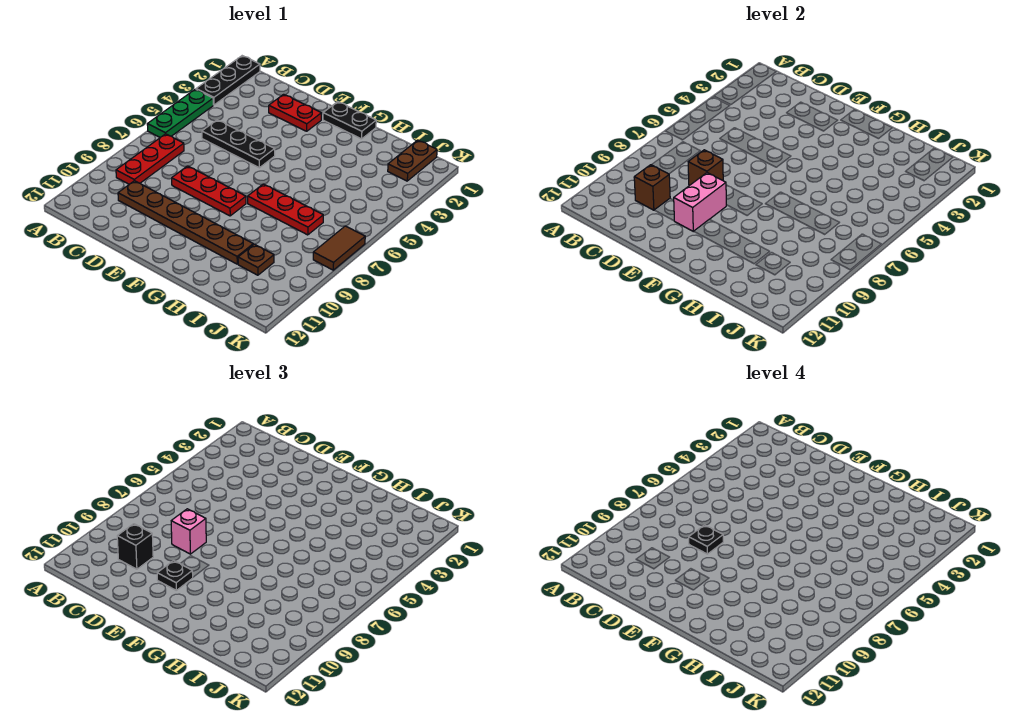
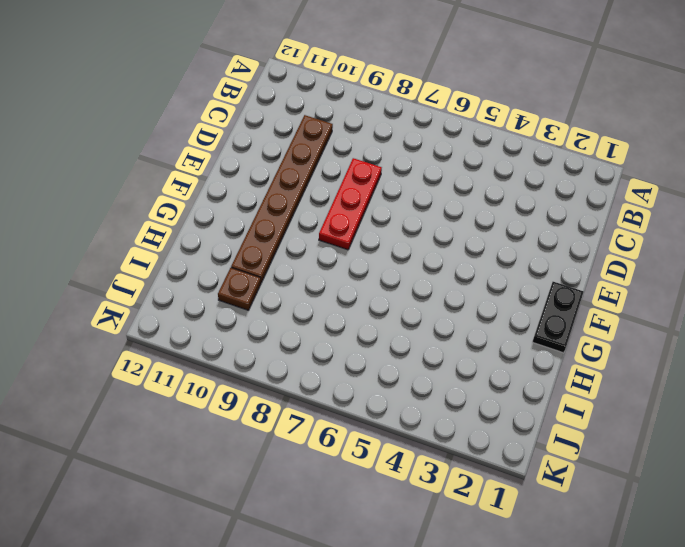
none -> black plate A1:A3 level 1
none -> green plate A4:A6 level 1
none -> red plate B7:B9 level 1

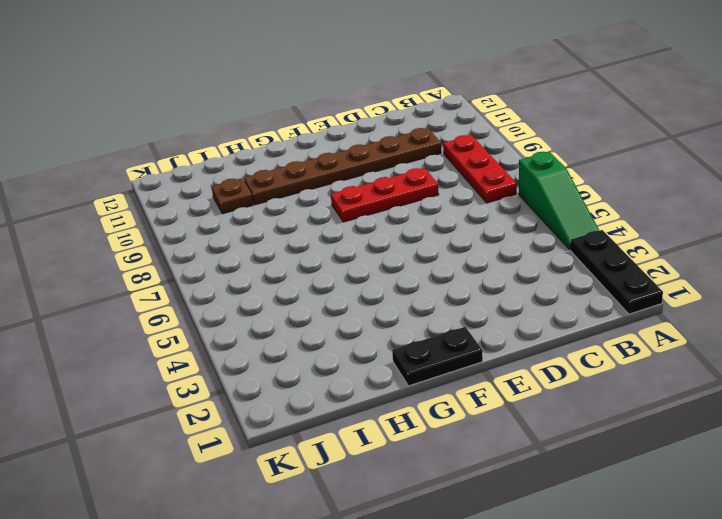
green slope A4:A6 level 1 top 6 -> green plate A4:A6 level 1
none -> black plate C5:E5 level 1
none -> red plate D2:E2 level 1
none -> red plate G7:I7 level 1

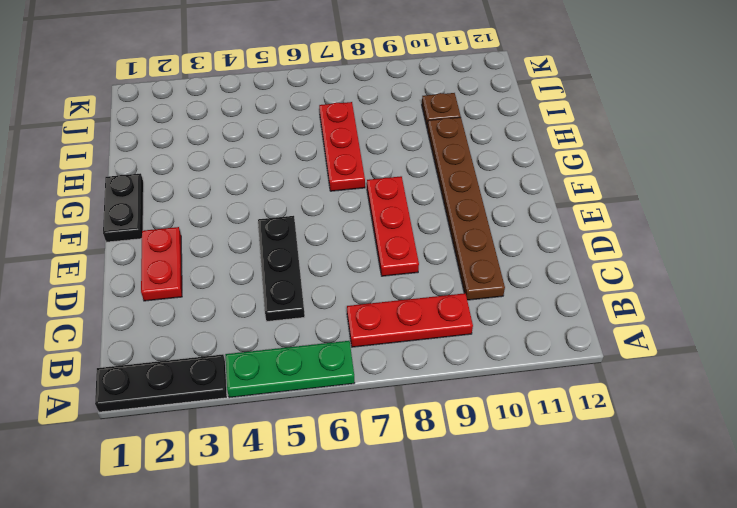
none -> brown plate J1:J2 level 1
none -> brown tile K7:K8 level 1
none -> brown brick C10 level 2

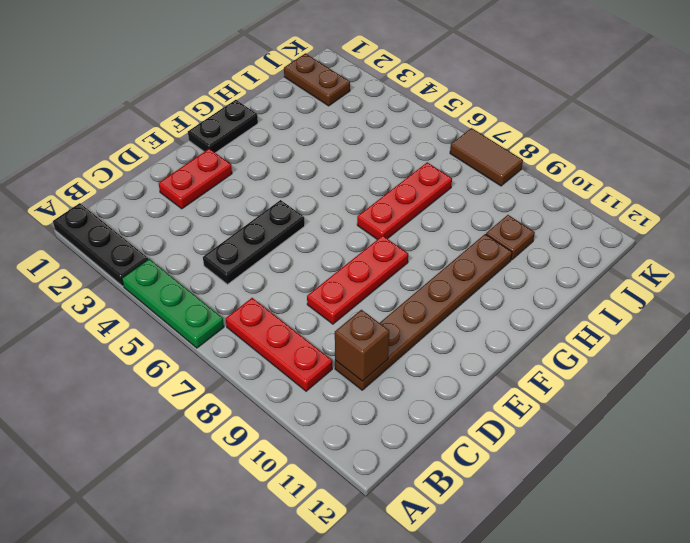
none -> brown brick D8 level 2
none -> pink brick E9:E10 level 2
none -> black brick C10 level 3

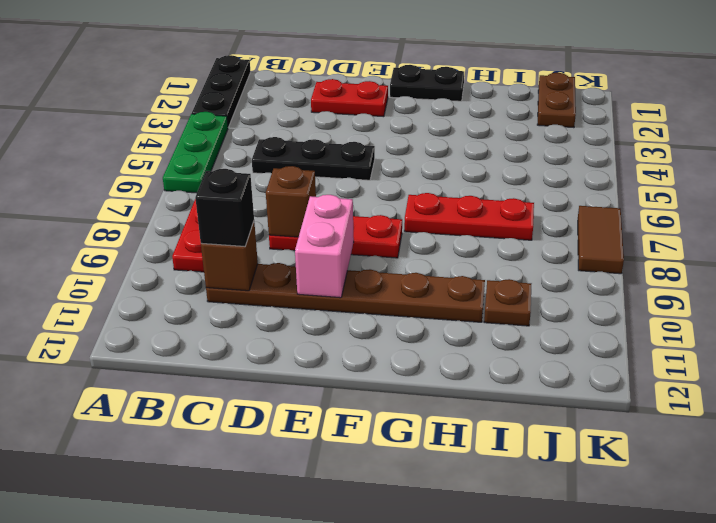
none -> pink brick D8 level 3
none -> black plate E10 level 3
none -> black plate D8 level 4

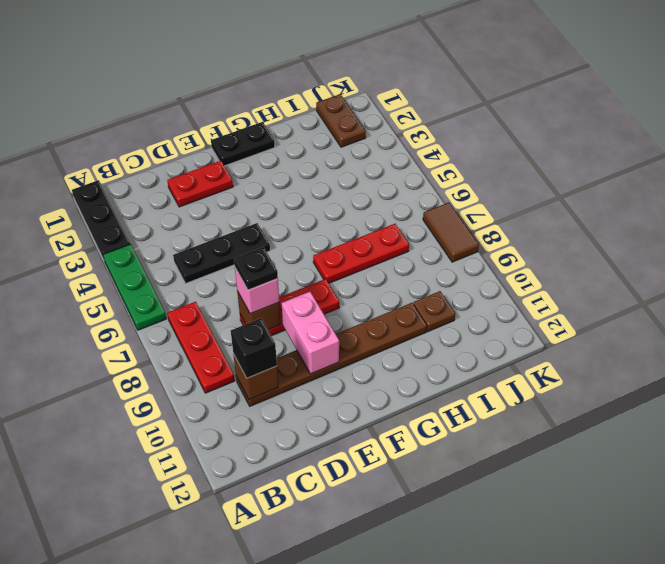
none -> black plate E10 level 3

